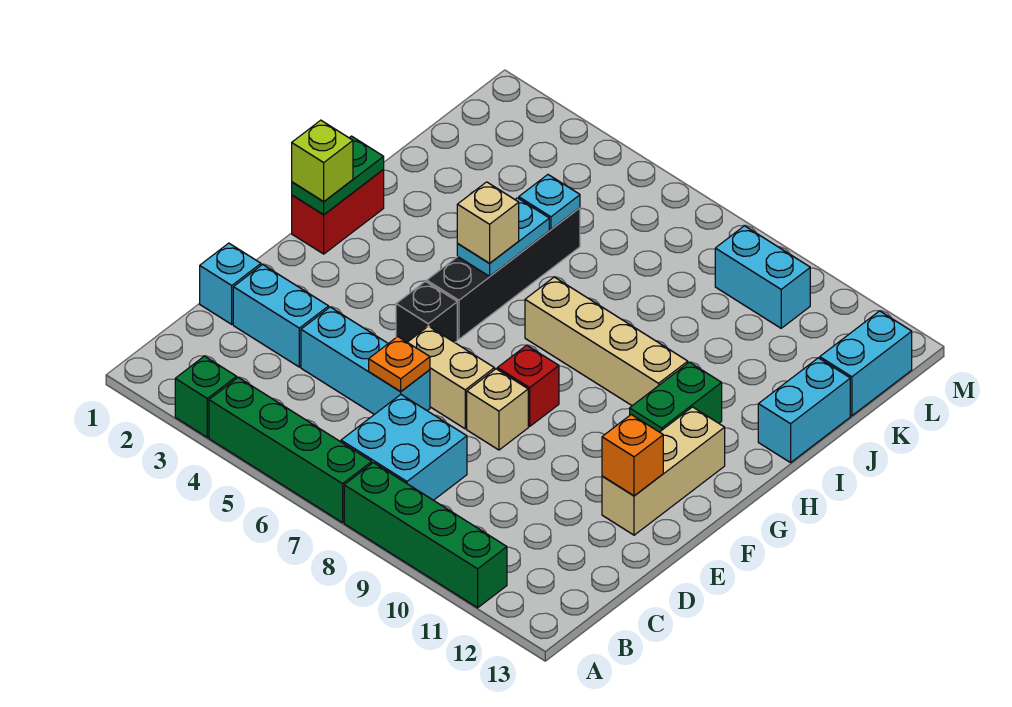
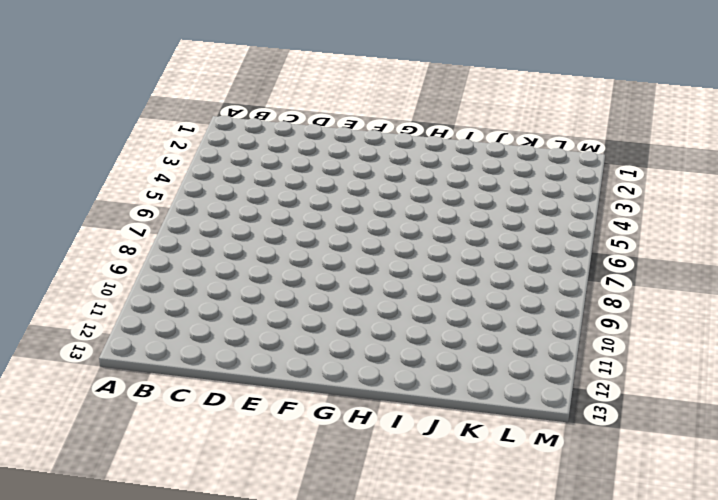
none -> green brick A3 level 1
none -> green brick A4:A7 level 1
none -> green brick A8:A11 level 1

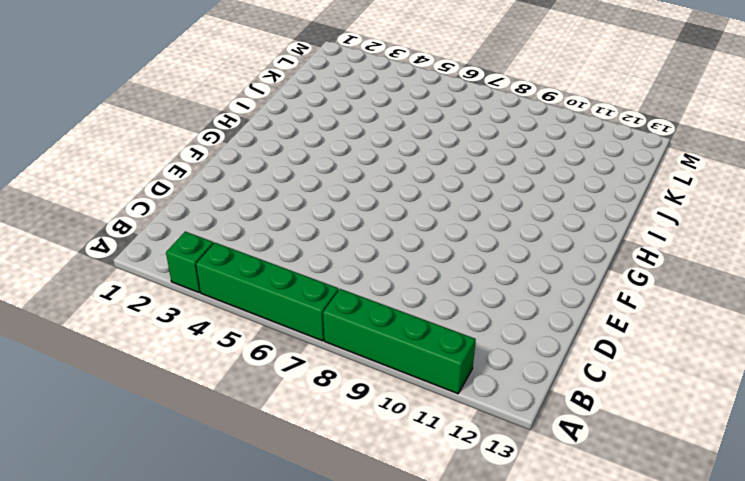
none -> cyan brick B7:C8 level 1
none -> cyan brick D1 level 1
none -> cyan brick D2:D3 level 1

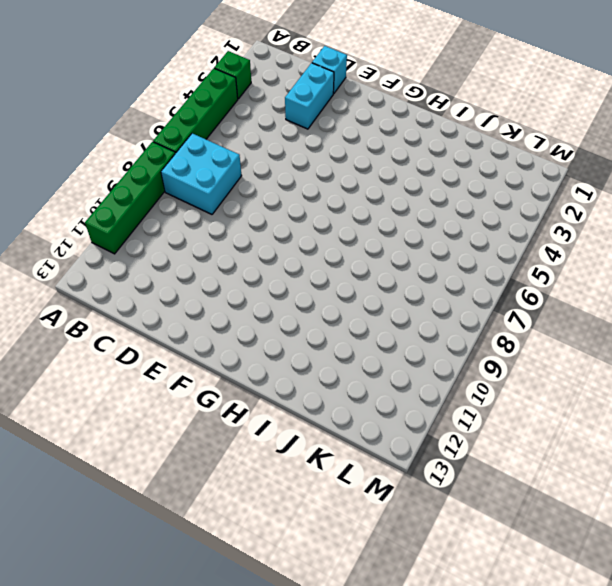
none -> cyan brick D4:D6 level 1
none -> tan brick E6:E7 level 1
none -> tan brick E8 level 1

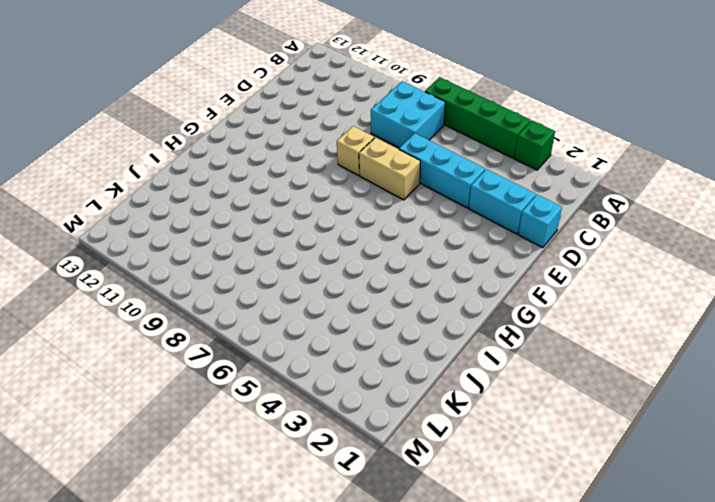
none -> green brick A8:A11 level 1
none -> tan brick E12:G12 level 1
none -> black brick F5 level 1

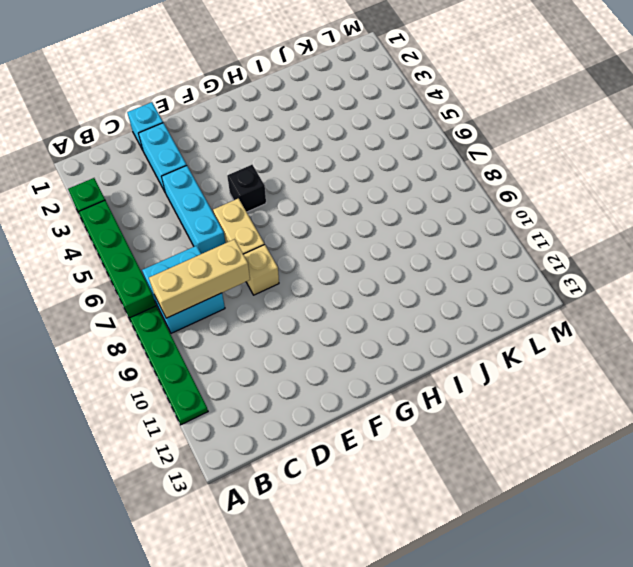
green plate A8:A11 level 1 -> green brick A8:A11 level 1
tan brick B8:D8 level 2 -> tan brick E12:G12 level 1
none -> red brick F8 level 1
none -> red brick G1:H1 level 1
none -> black brick G5:J5 level 1

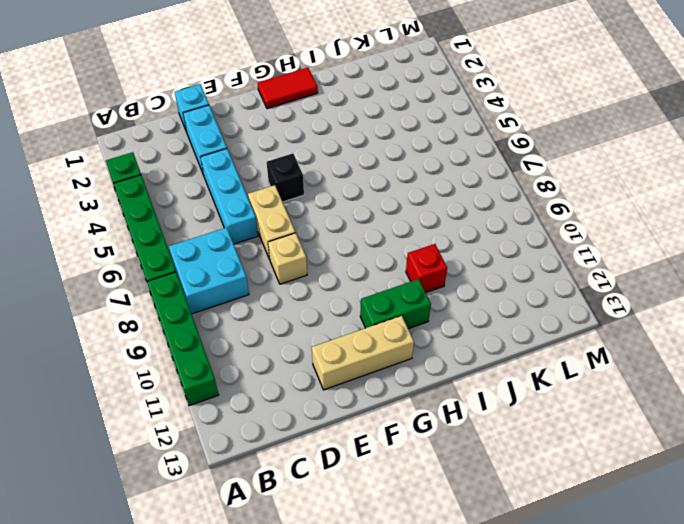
red tile G1:H1 level 1 -> red brick G1:H1 level 1
red brick I10 level 1 -> red brick F8 level 1
none -> black brick G5:J5 level 1
none -> tan brick H7:H10 level 1
none -> cyan brick I13:J13 level 1

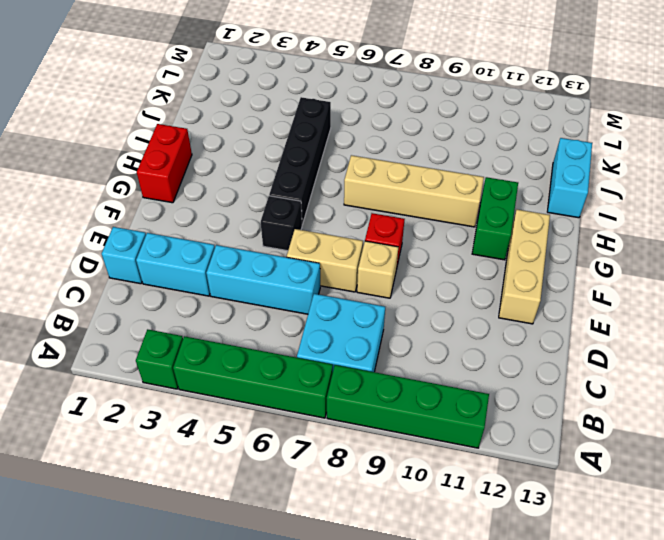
none -> cyan brick K13:L13 level 1
none -> cyan brick L9:L10 level 1
none -> orange plate D6 level 2

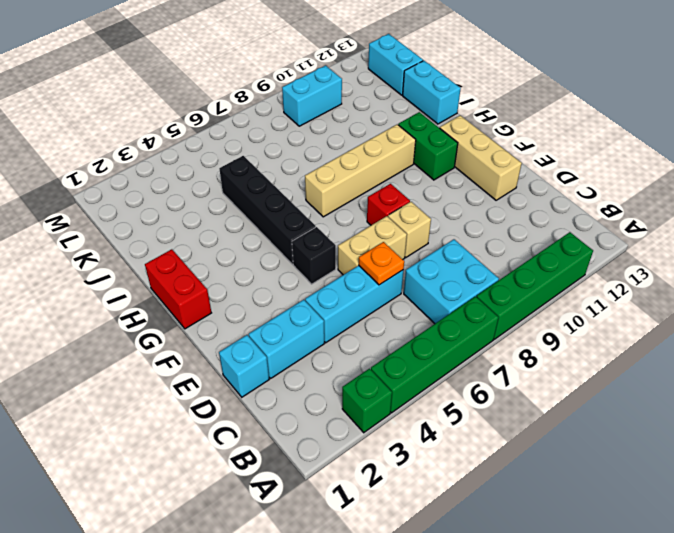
none -> orange brick E12 level 2
none -> green plate G1:H1 level 2
none -> cyan plate H5:I5 level 2

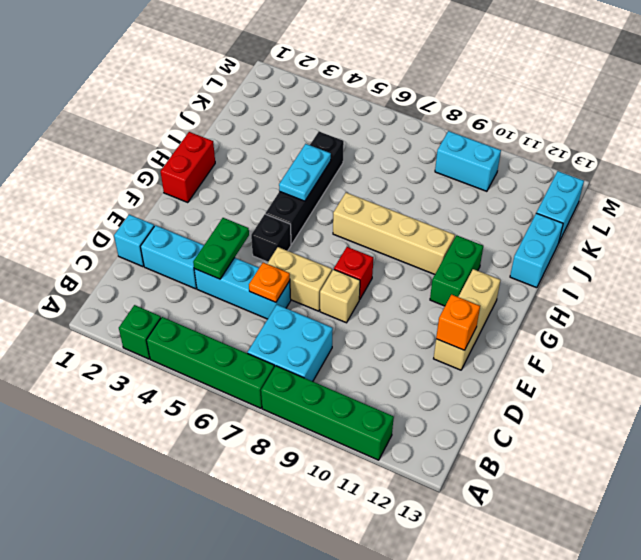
green plate D4:E4 level 2 -> green plate G1:H1 level 2
none -> cyan plate J5 level 2
none -> lime brick G1 level 3
none -> tan brick H5 level 3

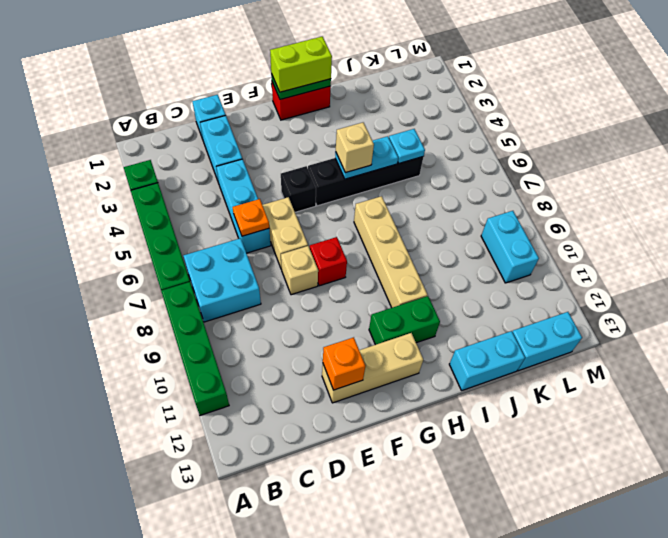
lime brick G1:H1 level 3 -> lime brick G1 level 3

